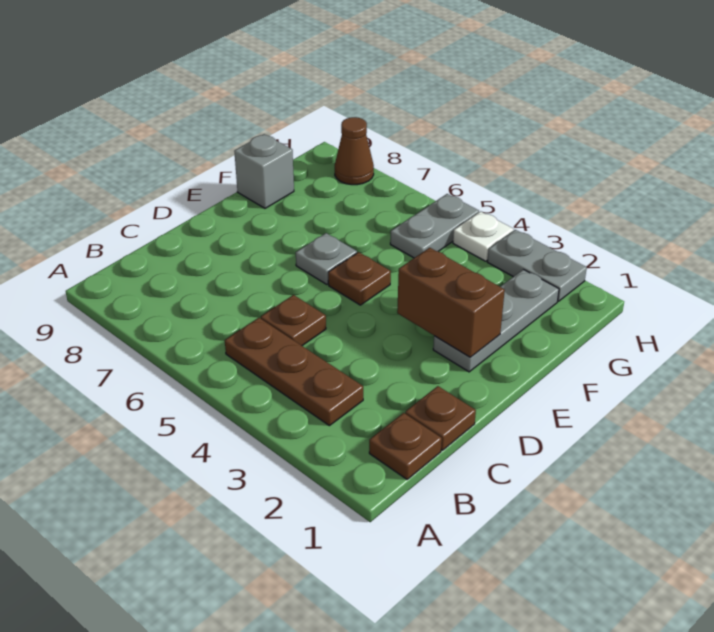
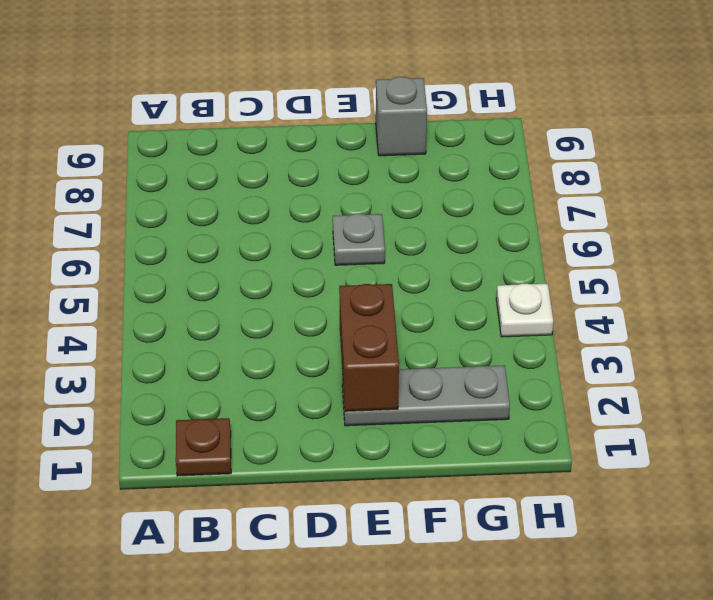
none -> brown plate B3:B5 level 1
none -> brown plate C1 level 1
none -> brown plate C5 level 1

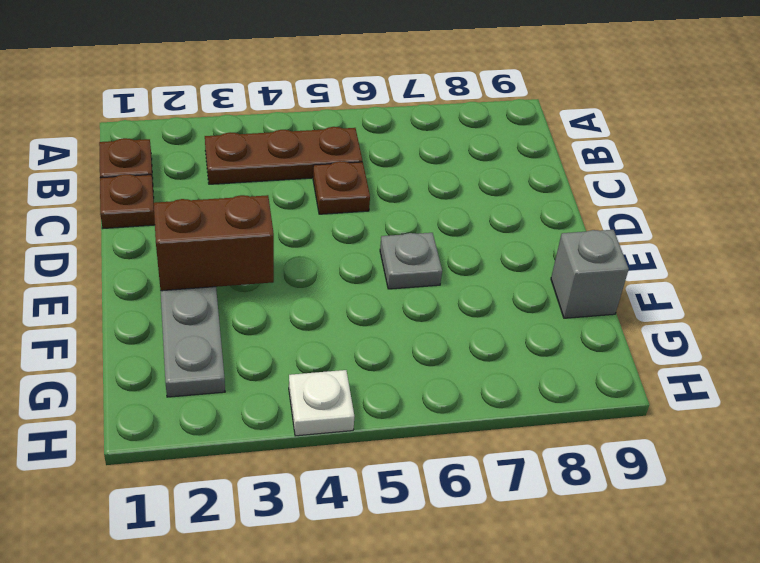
none -> brown plate E5 level 1
none -> grey plate G5:H5 level 1
none -> grey plate H2:H3 level 1

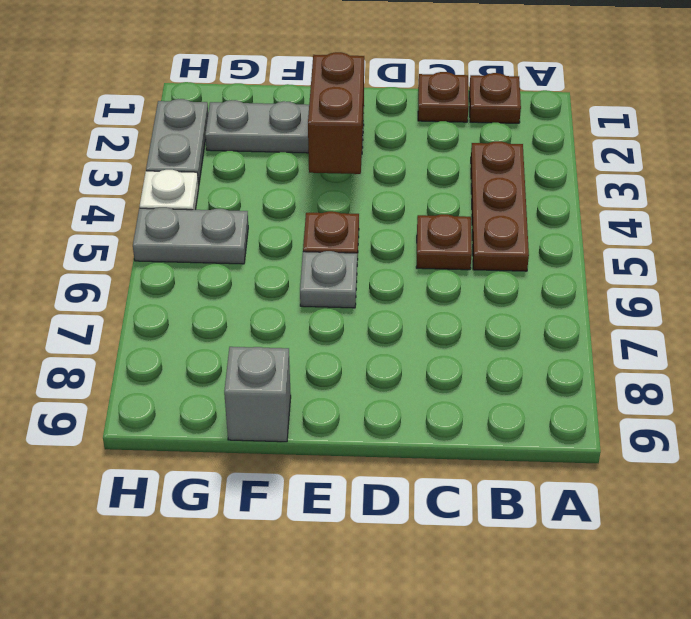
none -> brown cone H8 level 1

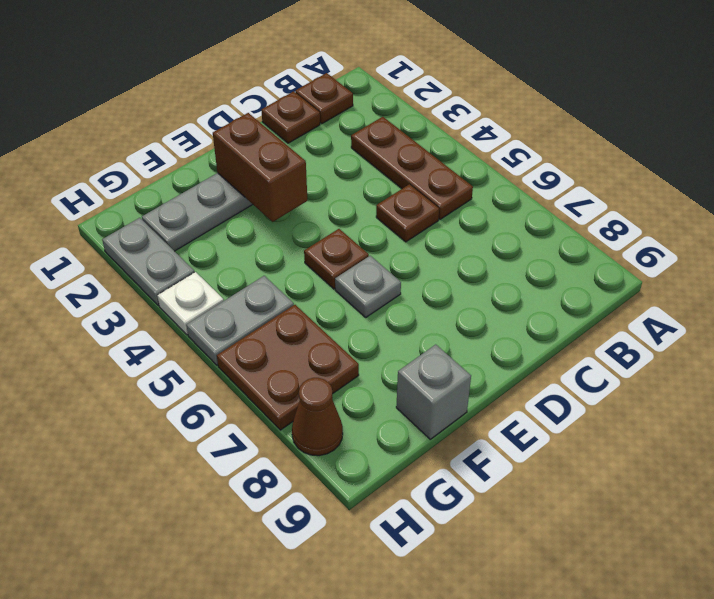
brown plate G6:H7 level 1 -> none

